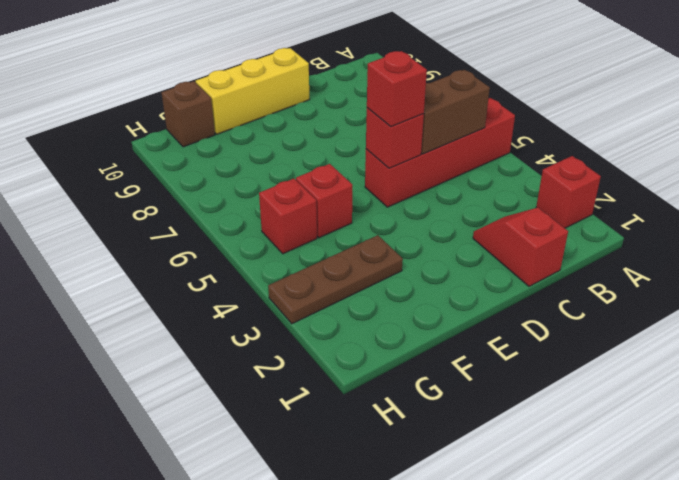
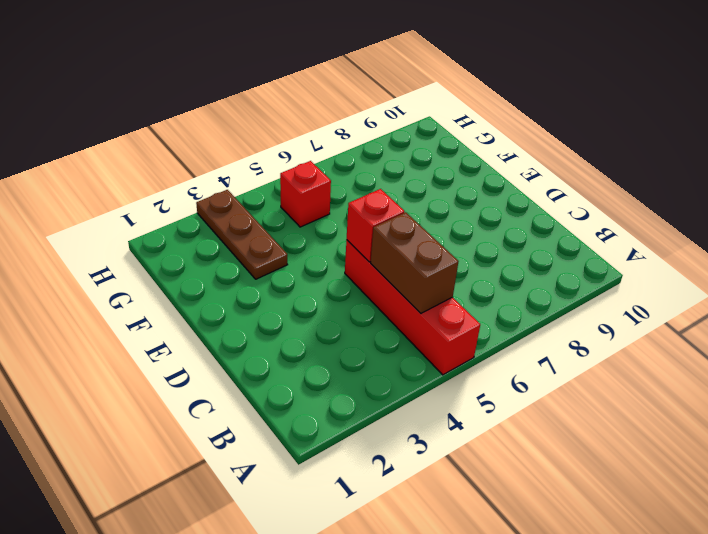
none -> red brick A2 level 1
none -> red slope C1:C2 level 1 top 1

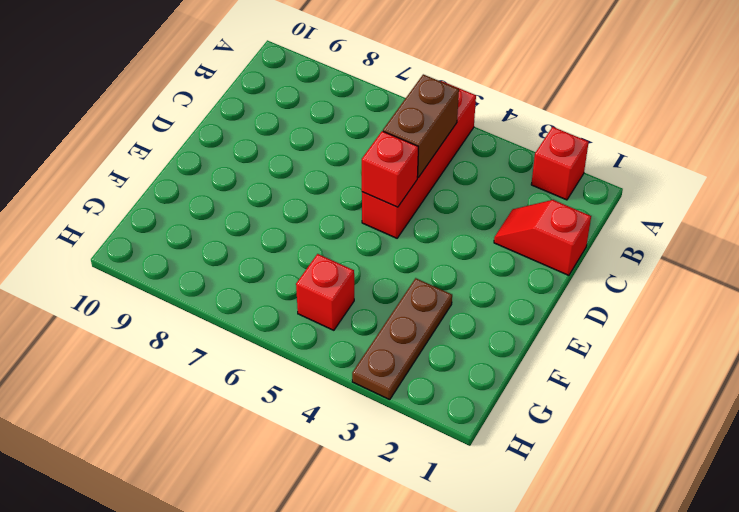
none -> yellow brick D10:F10 level 1
none -> red brick F5 level 1

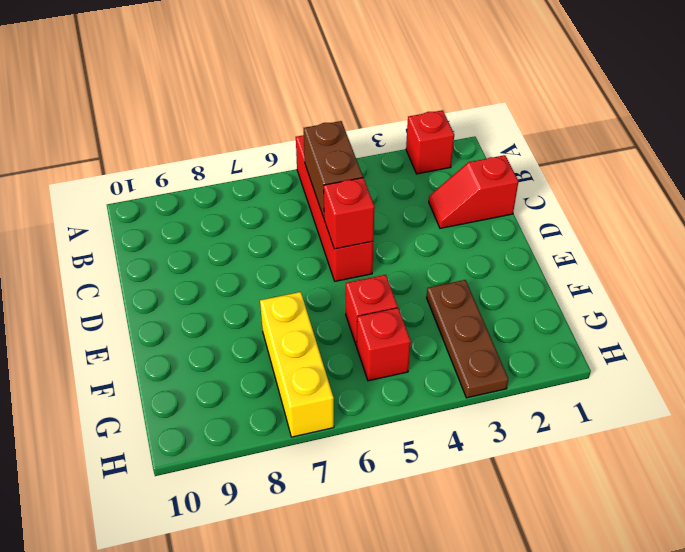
yellow brick F7:H7 level 1 -> yellow brick D10:F10 level 1
none -> brown brick G10 level 1
none -> red brick D5 level 3

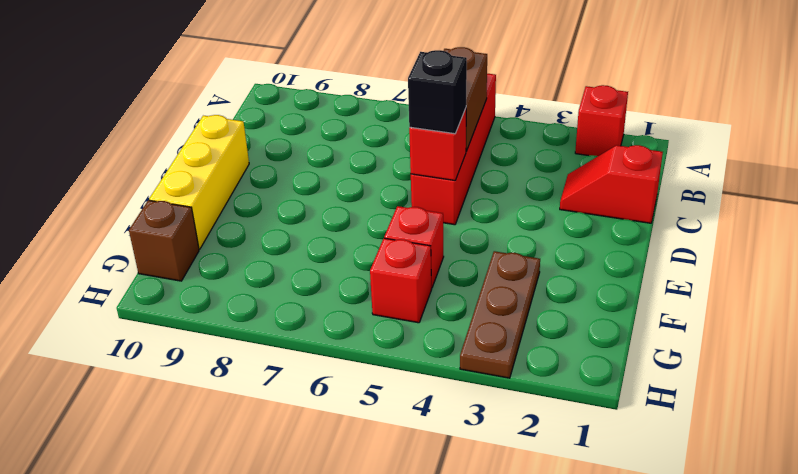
black brick D5 level 3 -> red brick D5 level 3

